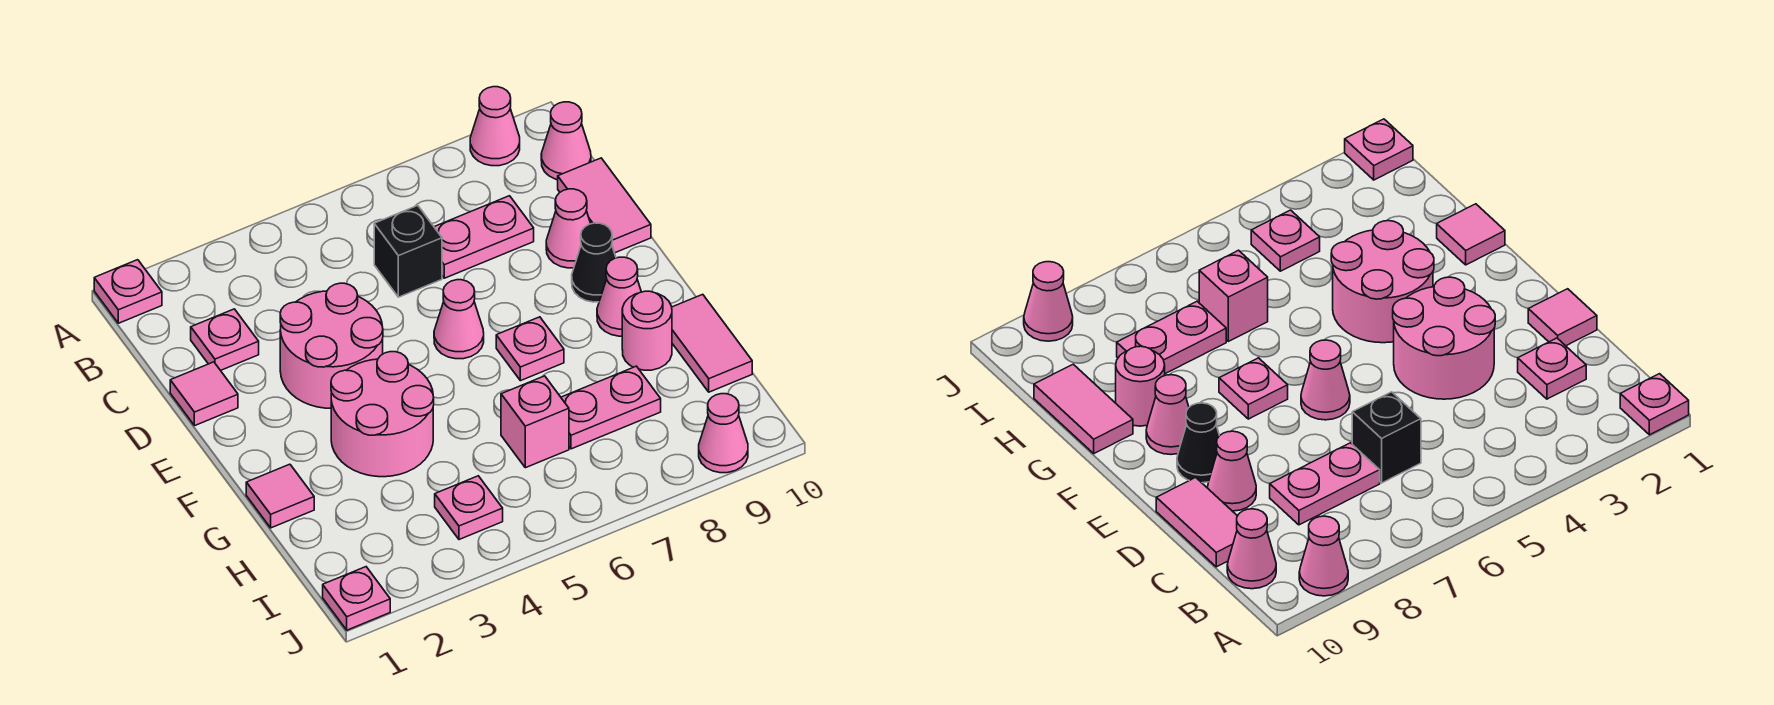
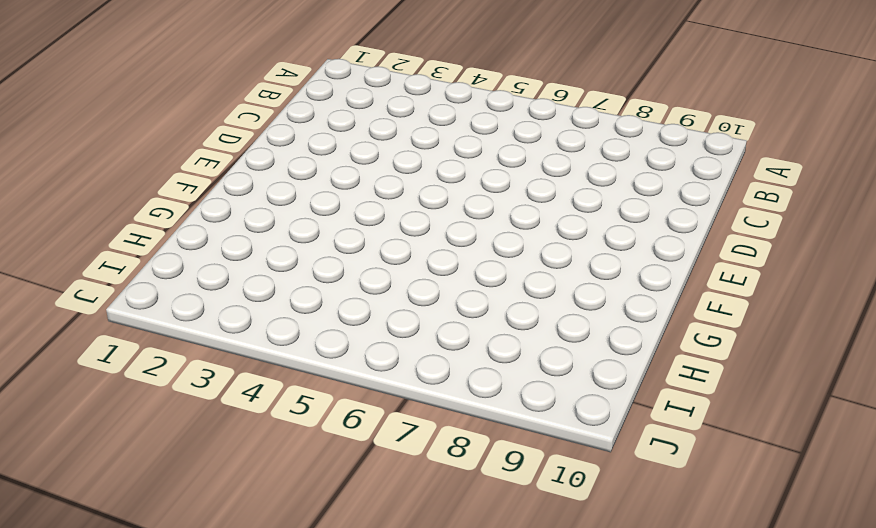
none -> pink plate A1 level 1
none -> pink cone A9 level 1
none -> pink cone B10 level 1

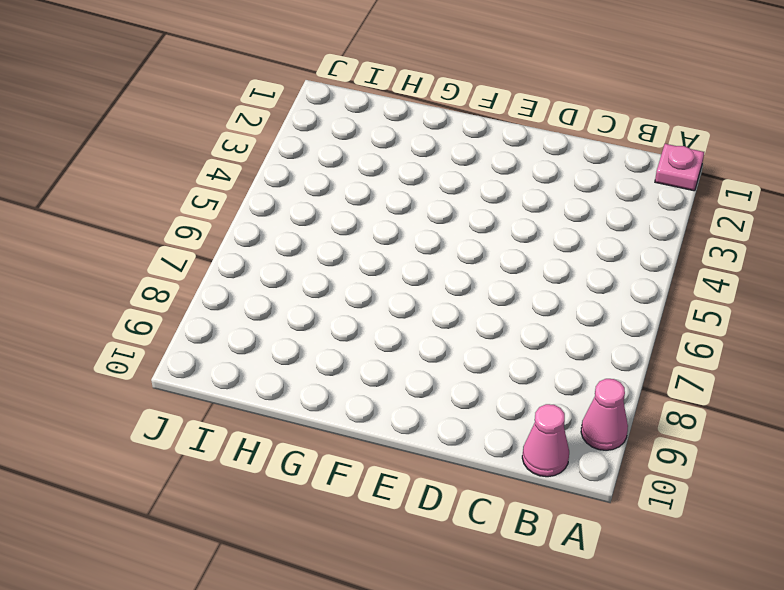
none -> pink plate C2 level 1
none -> black brick C6 level 1
none -> pink plate C7:C8 level 1

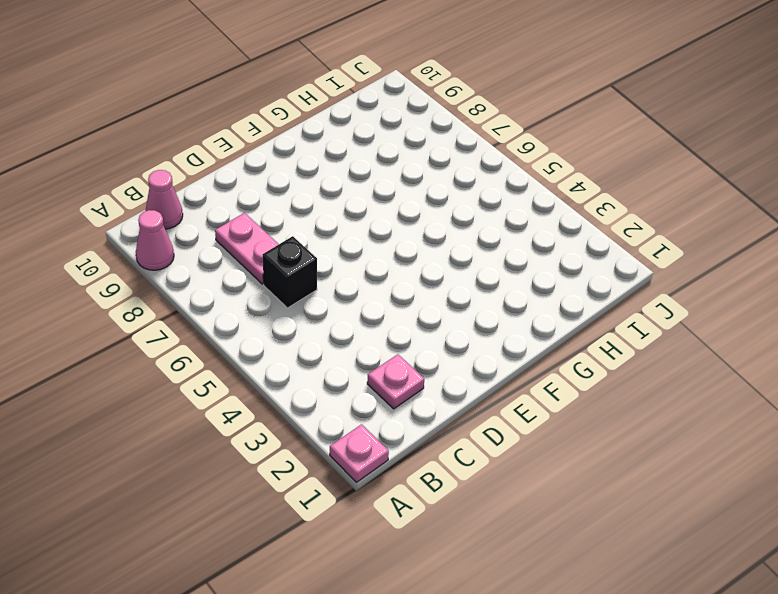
none -> pink tile C10:D10 level 1
none -> pink tile D1 level 1
none -> pink round brick D3:E4 level 1

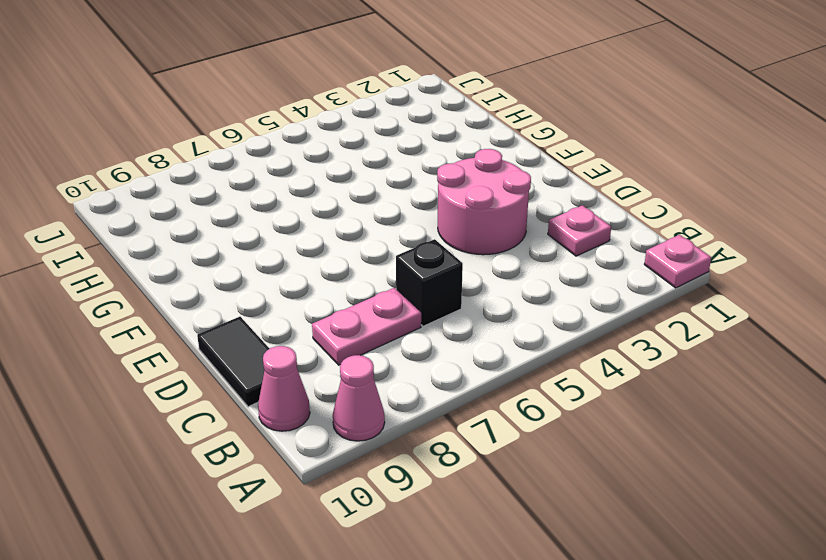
black tile C10:D10 level 1 -> pink tile C10:D10 level 1
none -> pink tile D1 level 1
none -> pink cone D9 level 1
none -> pink cone E6 level 1

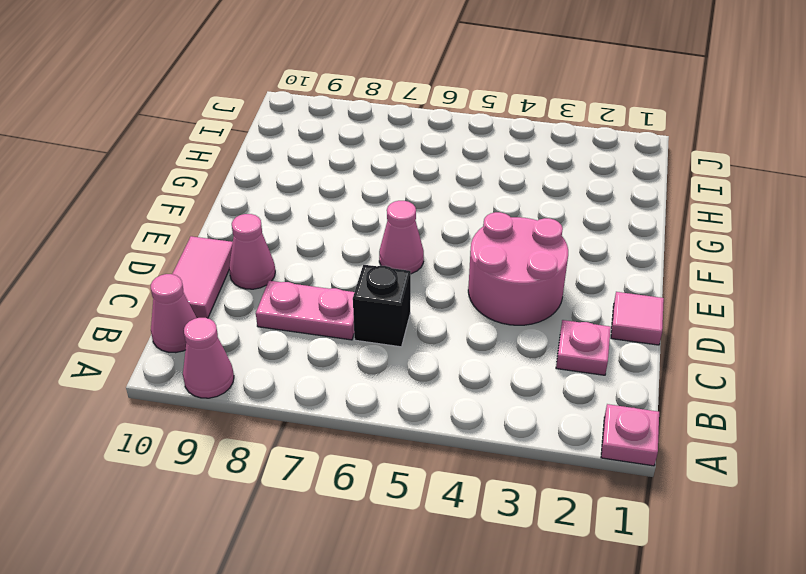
none -> black cone E9 level 1
none -> pink round brick F3:G4 level 1
none -> pink plate F7 level 1

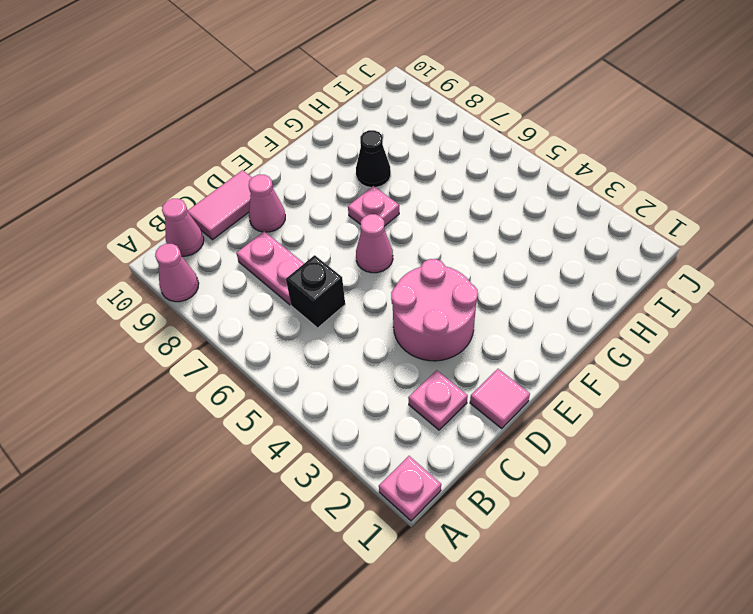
black cone G8 level 1 -> black cone E9 level 1
none -> pink round brick F3:G4 level 1
none -> pink cone F9 level 1
none -> pink tile G1 level 1

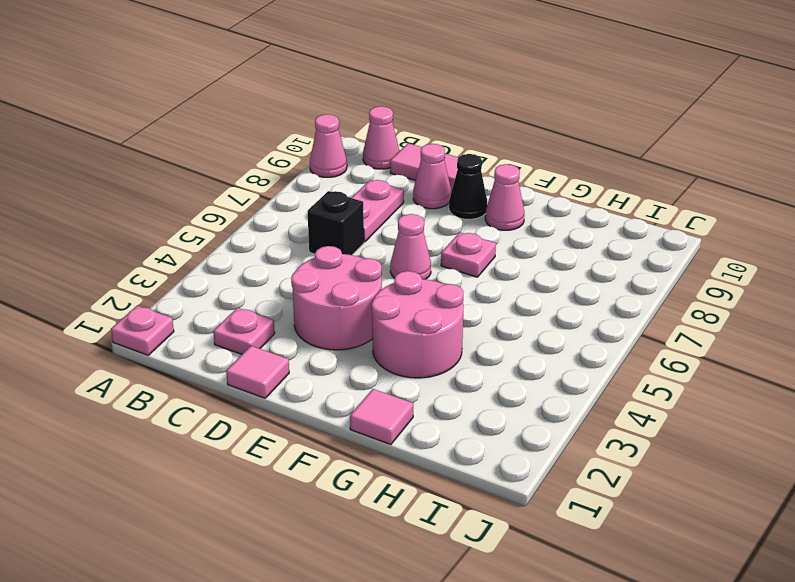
none -> pink round brick G9 level 1
none -> pink tile G10:H10 level 1
none -> pink brick H6 level 1

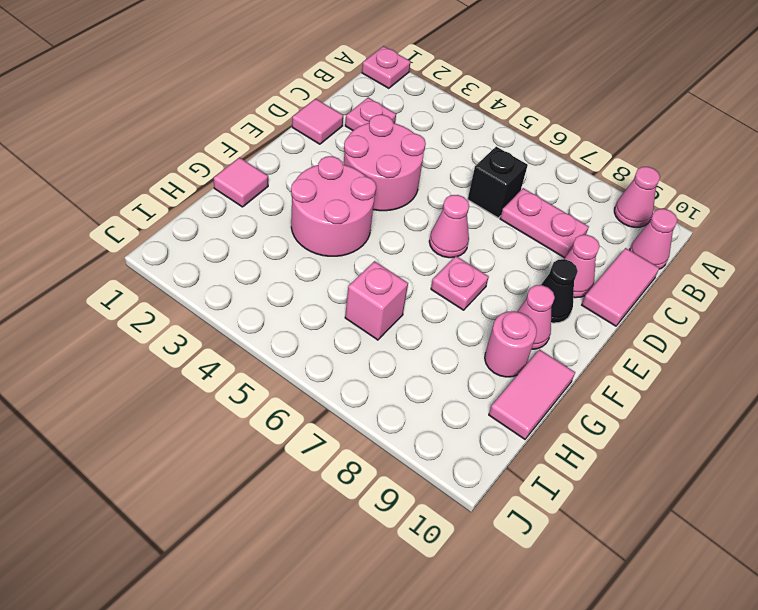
none -> pink plate H7:H8 level 1
none -> pink plate I4 level 1
none -> pink plate J1 level 1

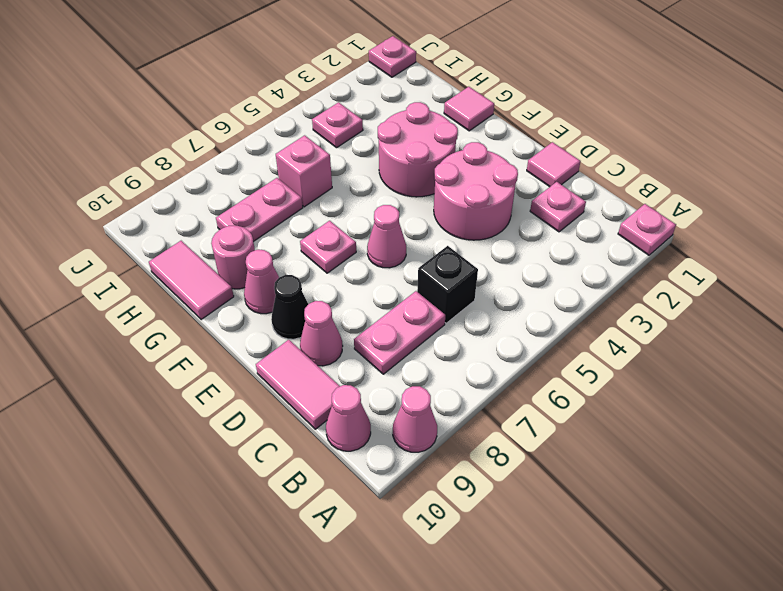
none -> pink cone J9 level 1

